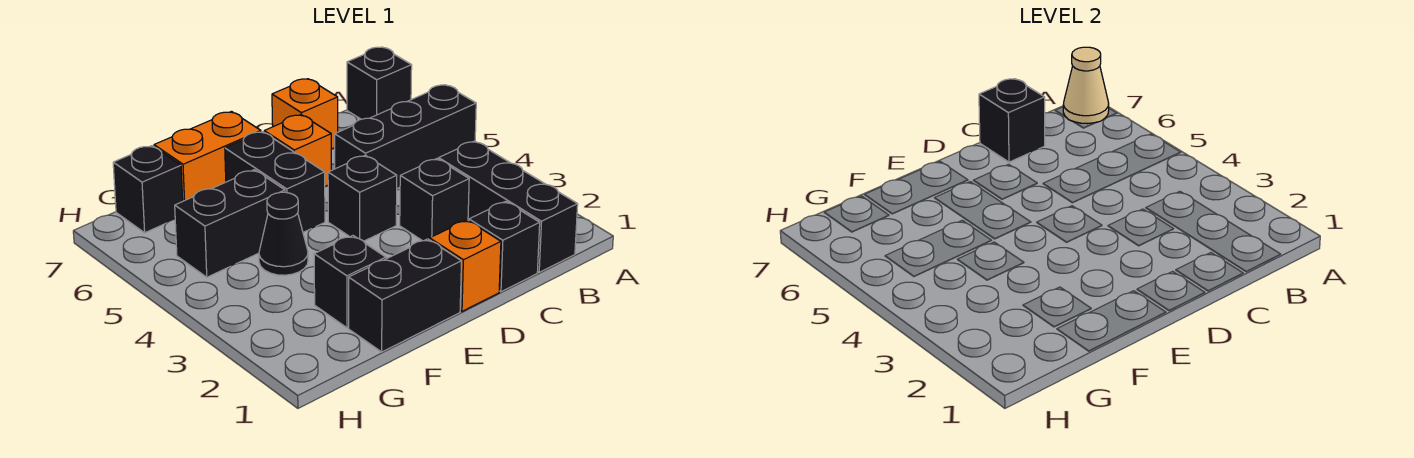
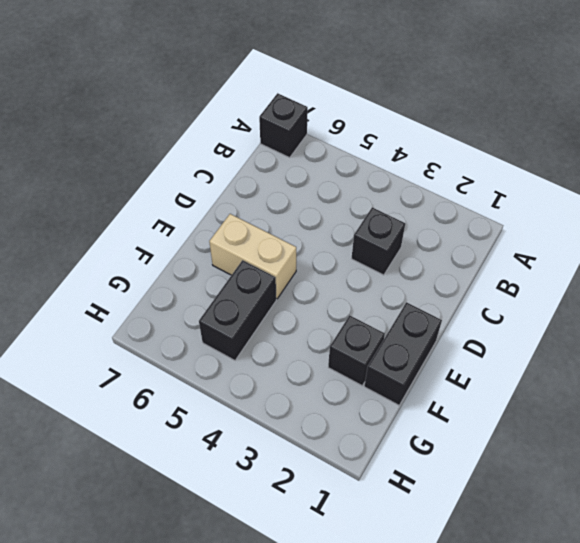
tan brick E5:E6 level 1 -> black brick E5:E6 level 1
none -> black brick A5:C5 level 1
none -> black brick B1:B3 level 1
none -> black brick C1 level 1

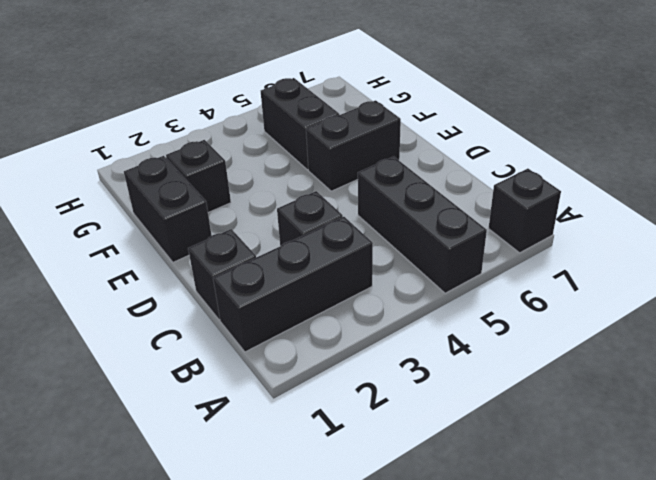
none -> orange brick C7 level 1
none -> orange brick D1 level 1
none -> black brick D4 level 1

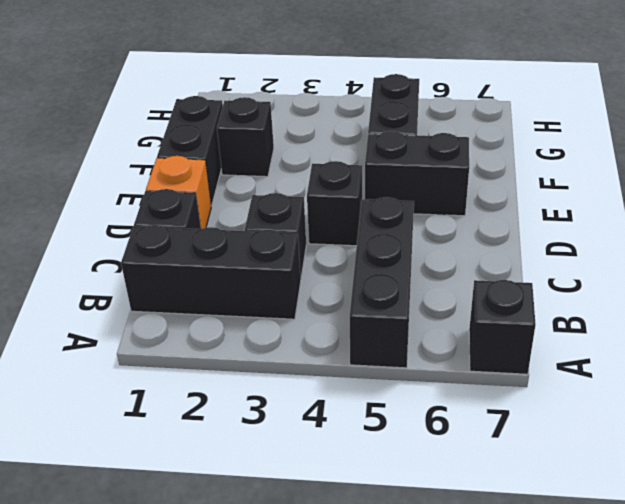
none -> orange brick C7 level 1
none -> orange brick D6 level 1
none -> orange brick E7:F7 level 1

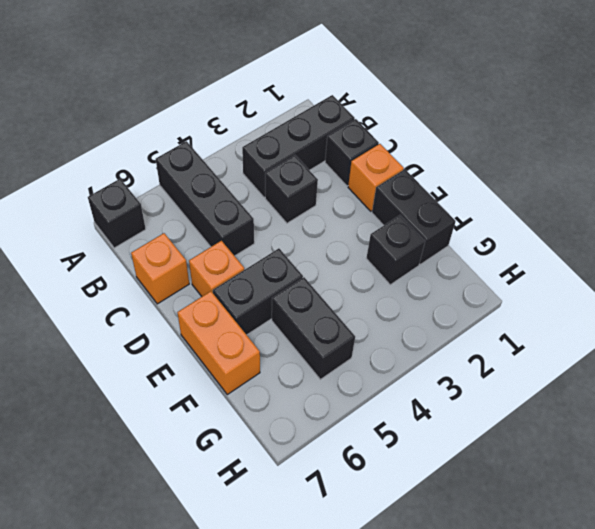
none -> black brick D4 level 1
none -> black cone F4 level 1
none -> black brick G7 level 1

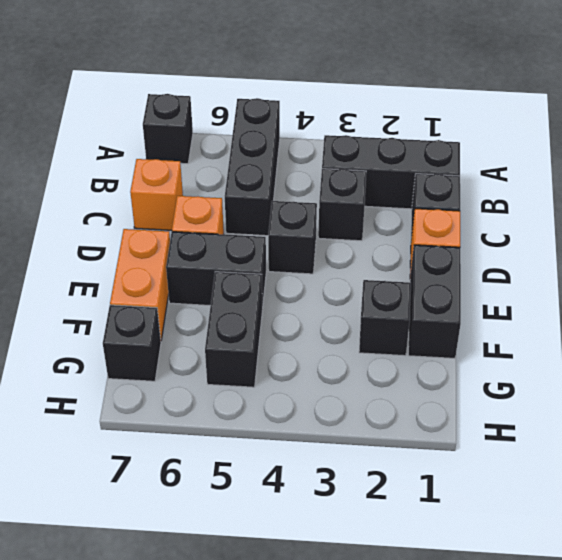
none -> black cone F4 level 1
none -> tan cone A7 level 2
none -> black brick C7 level 2

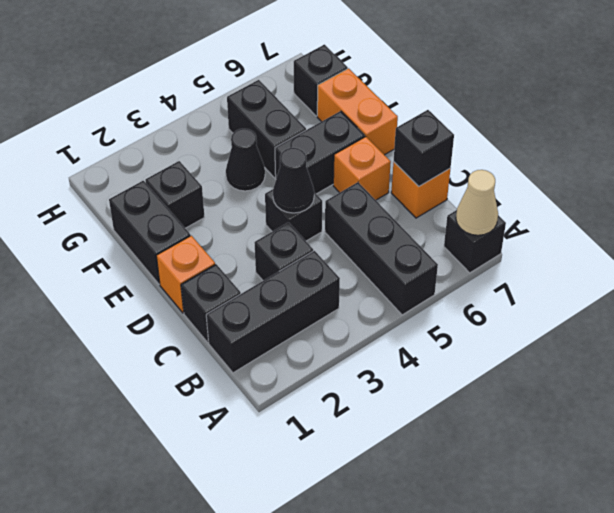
black cone D4 level 2 -> none

